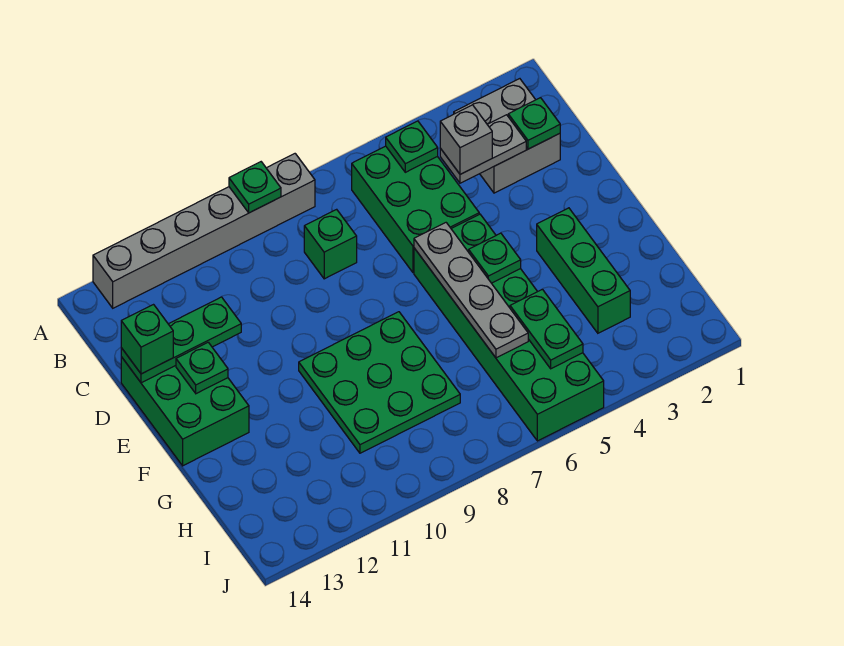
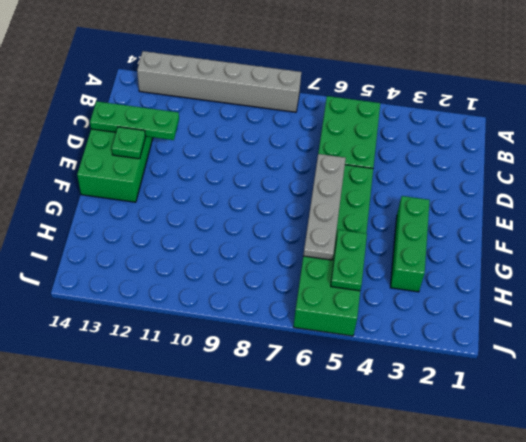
none -> grey brick B2:C3 level 1
none -> green brick C8 level 1
none -> green plate F8:H10 level 1

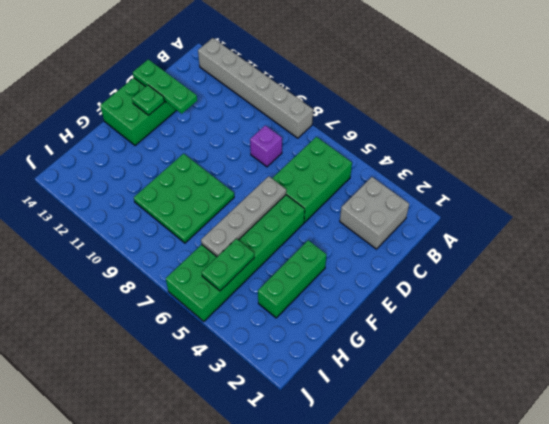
purple brick C8 level 1 -> green brick C8 level 1
none -> green plate A9 level 2
none -> green plate B5 level 2
none -> green plate C2 level 2

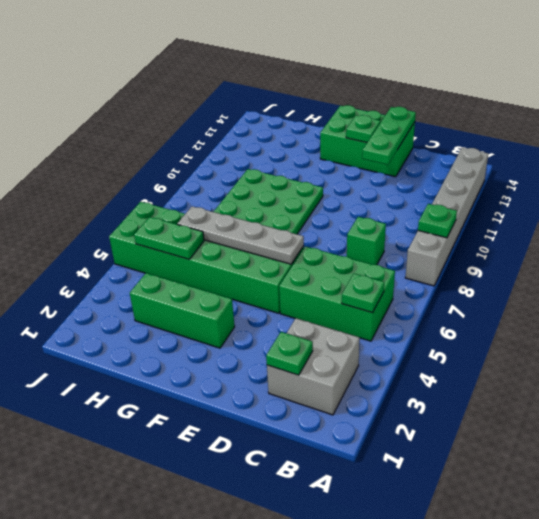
none -> grey plate C3:C4 level 2
none -> green plate F5 level 2
none -> grey brick C4 level 3

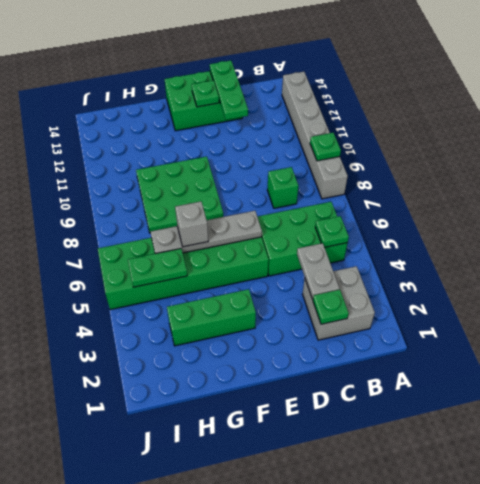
grey brick G6 level 3 -> grey brick C4 level 3
none -> green plate F5 level 2
none -> green brick D14 level 3

